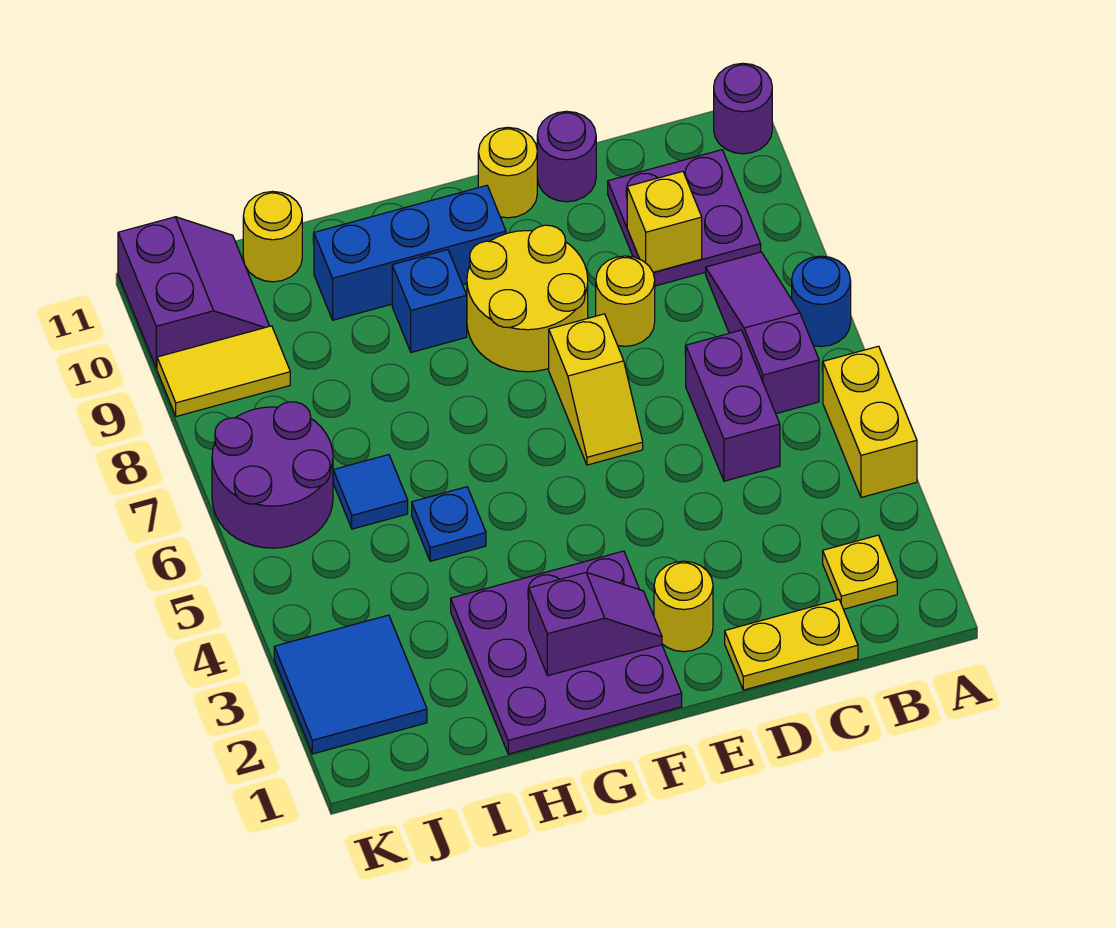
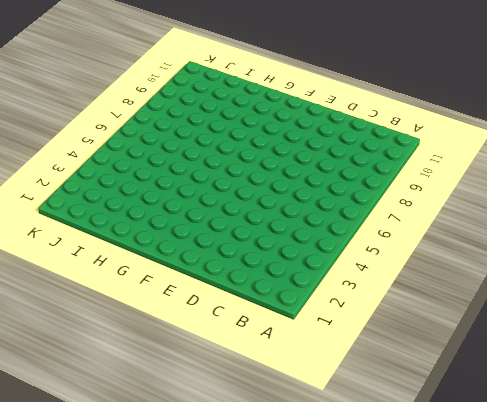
none -> yellow brick A4:A5 level 1
none -> blue round brick A7 level 1
none -> purple round brick A11 level 1

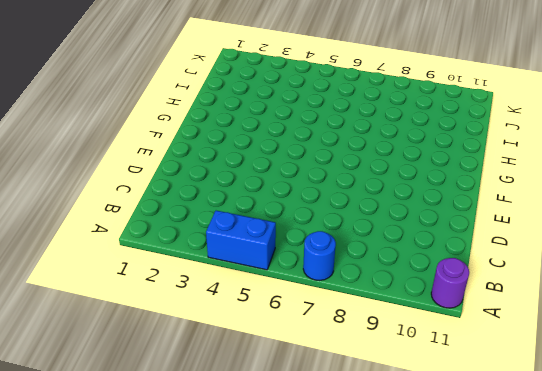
blue brick A4:A5 level 1 -> yellow brick A4:A5 level 1
none -> yellow plate B2 level 1
none -> purple slope B6:B8 level 1 top 6
none -> purple plate B9:C10 level 1

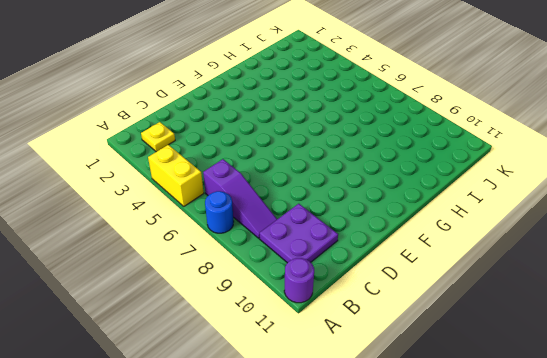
none -> yellow plate C1:D1 level 1
none -> purple brick C5:C6 level 1
none -> yellow round brick D8 level 1

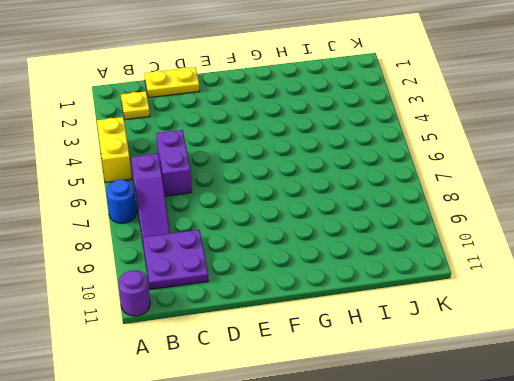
none -> yellow round brick D8 level 1
none -> purple round brick D11 level 1
none -> yellow round brick E2 level 1

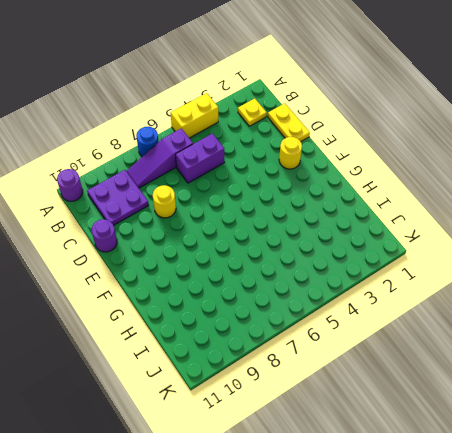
none -> yellow slope E6:E7 level 1 top 7
none -> yellow round brick E8:F9 level 1
none -> yellow round brick E11 level 1

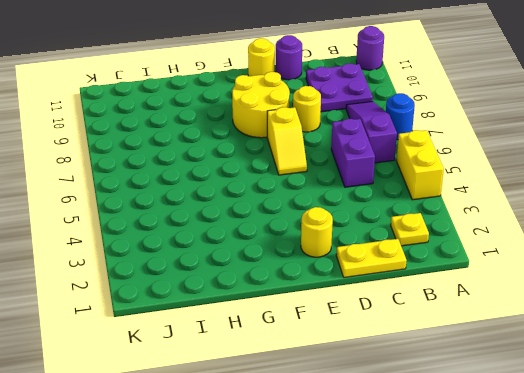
none -> purple plate F1:H3 level 1
none -> blue brick F10:H10 level 1
none -> blue brick G9 level 1

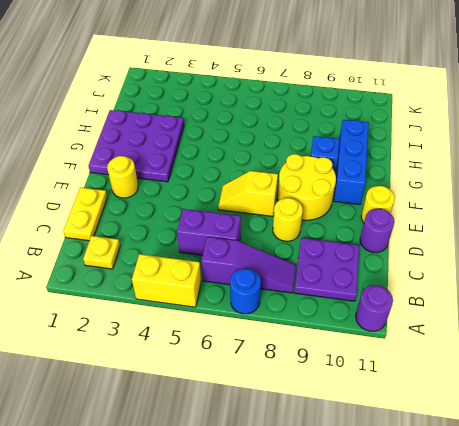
none -> blue plate H5 level 1
none -> blue tile I6 level 1
none -> yellow round brick I11 level 1

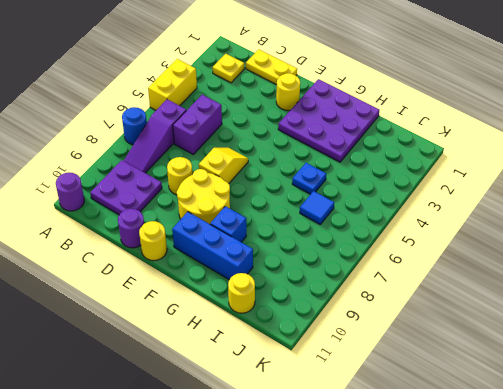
none -> blue tile J2:K3 level 1
none -> purple round brick J6:K7 level 1
none -> yellow tile J9:K9 level 1

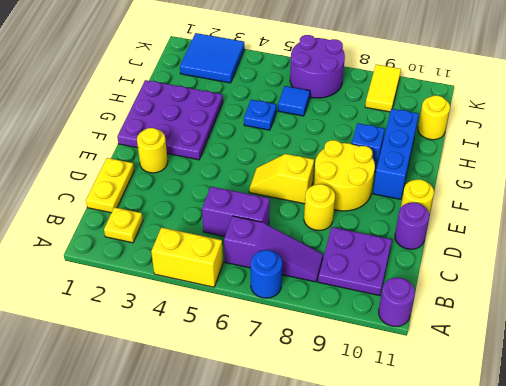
none -> purple slope J10:K11 level 1 top K
none -> yellow brick C9 level 2
none -> purple slope F2:G2 level 2 top G

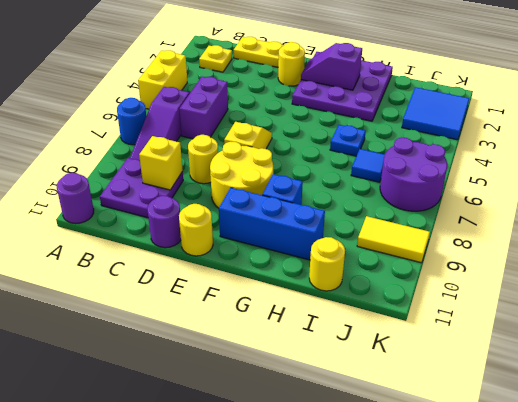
none -> purple slope J10:K11 level 1 top K

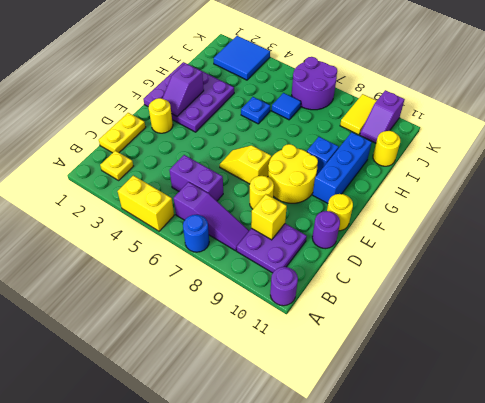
purple slope J10:K10 level 1 top K -> purple slope J10:K11 level 1 top K

